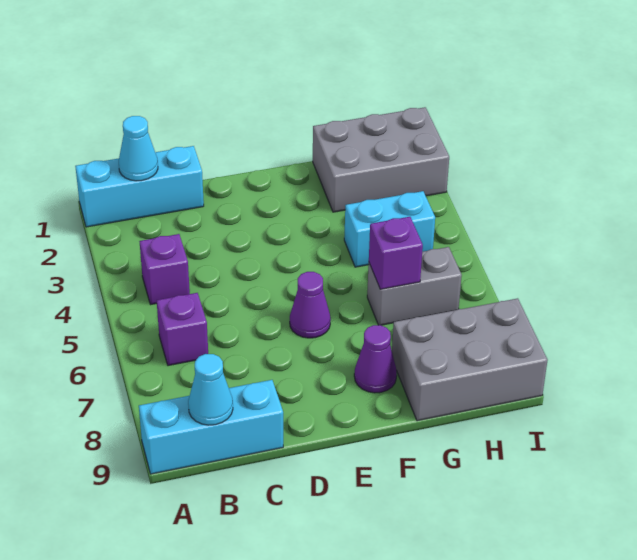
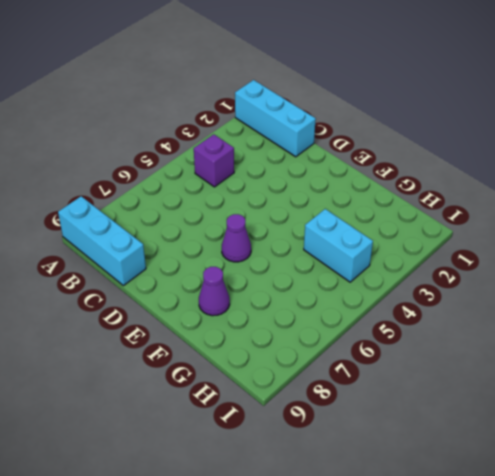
none -> purple brick B6 level 1
none -> grey brick G1:I2 level 1
none -> grey brick G6:H6 level 1

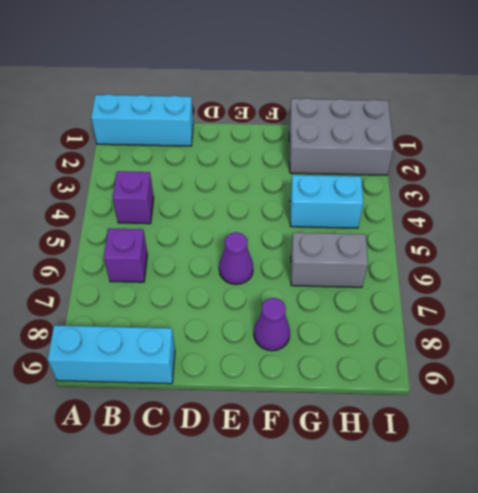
none -> grey brick G8:I9 level 1
none -> cyan cone B1 level 2
none -> cyan cone B9 level 2

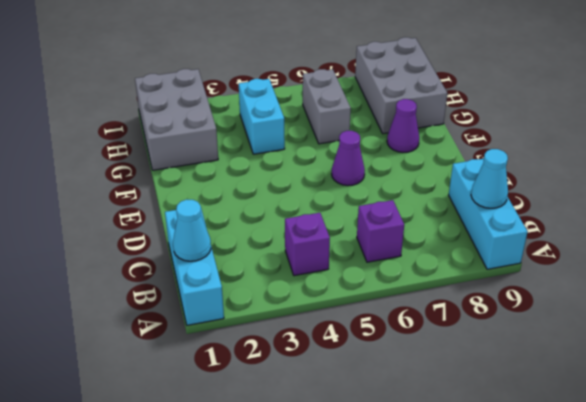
none -> purple brick G6 level 2

